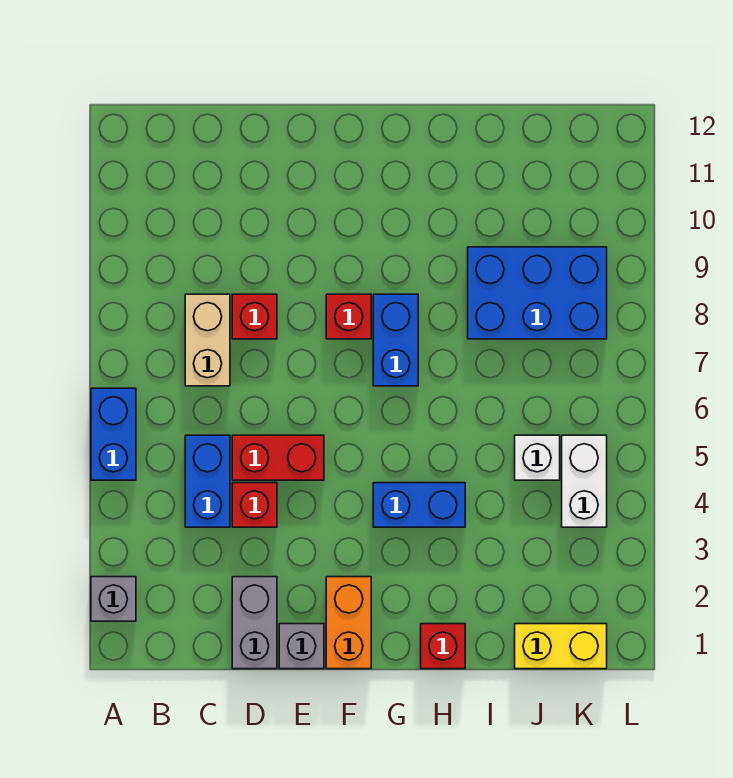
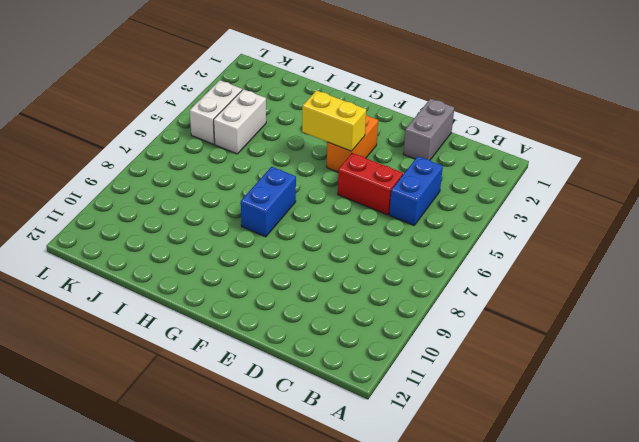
orange brick F3:F4 level 1 -> orange brick F1:F2 level 1
yellow brick F4:G4 level 2 -> yellow brick J1:K1 level 1
white brick J4:J5 level 1 -> white brick J5 level 1
none -> grey brick A2 level 1
none -> blue brick A5:A6 level 1
none -> tan brick C7:C8 level 1

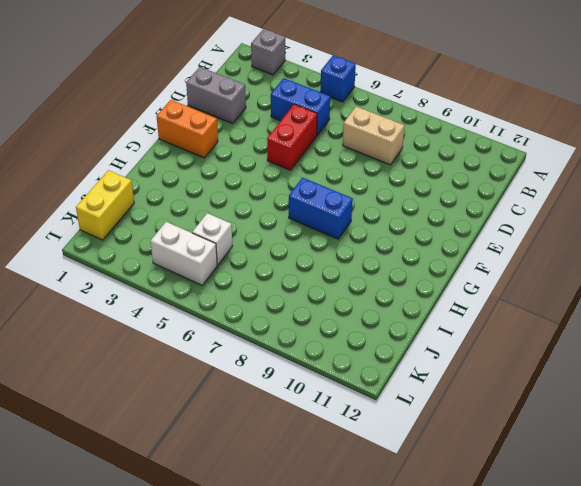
blue brick A5 level 1 -> blue brick A5:A6 level 1
none -> red brick D4 level 1
none -> red brick D8 level 1
none -> grey brick E1 level 1

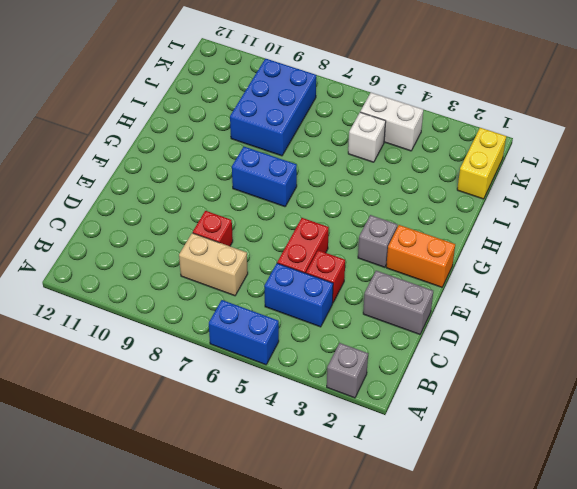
grey brick F3 level 1 -> grey brick E1 level 1
none -> red brick F8 level 1
none -> blue brick G4:H4 level 1
none -> red brick H1 level 1

